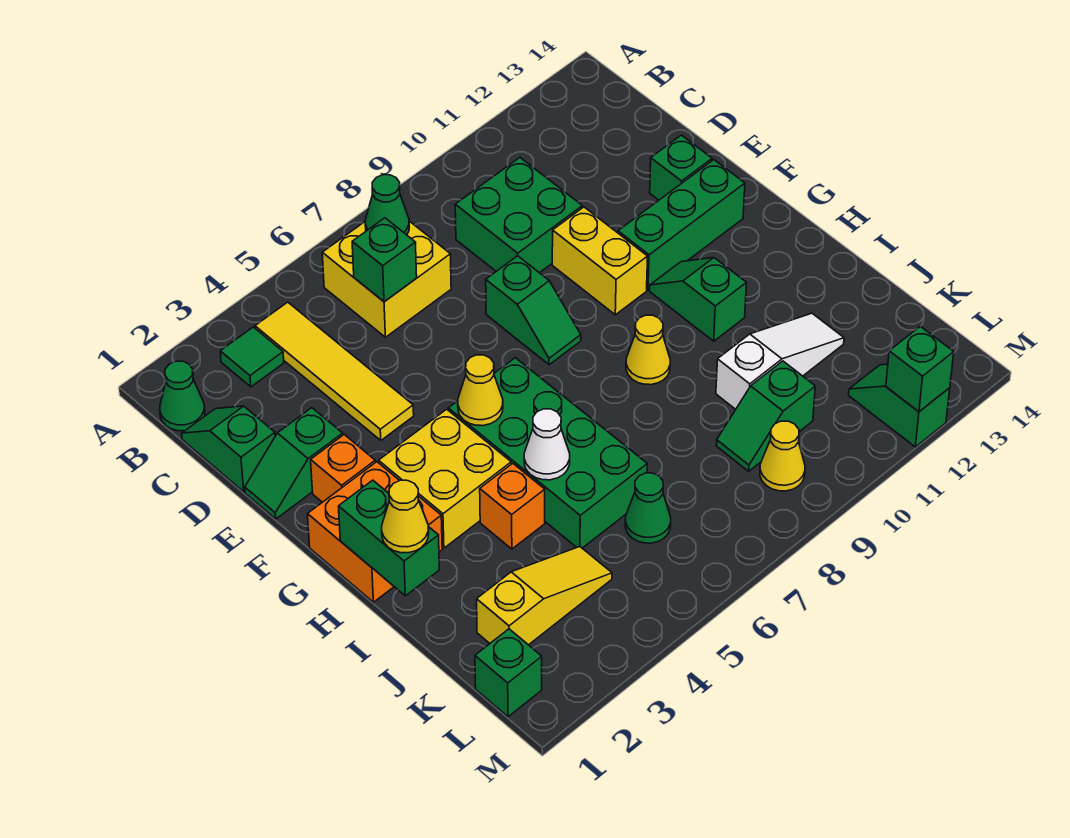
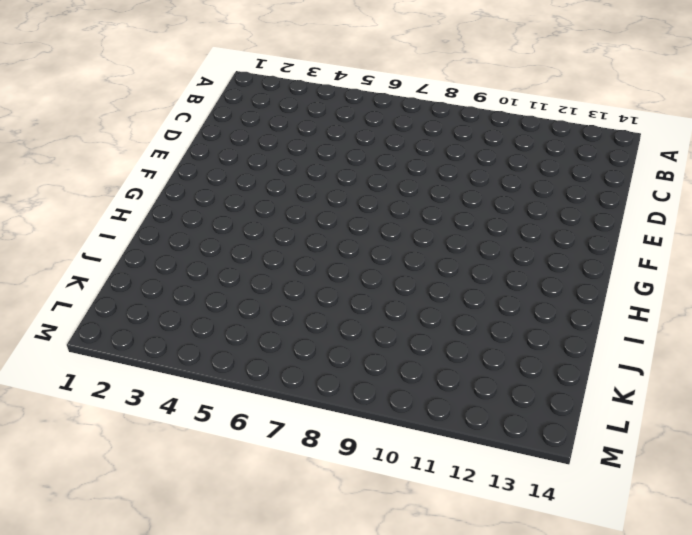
none -> green cone B1 level 1
none -> green tile B3 level 1
none -> yellow tile B4:E4 level 1
none -> yellow brick B6:C7 level 1

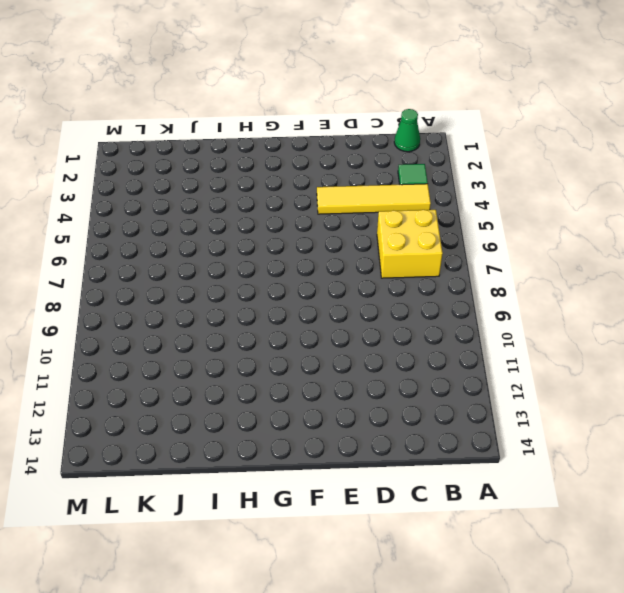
none -> green slope C1:D1 level 1 top D
none -> green brick C9:D10 level 1
none -> green slope E1:E2 level 1 top 2
none -> green slope E8:F8 level 1 top E

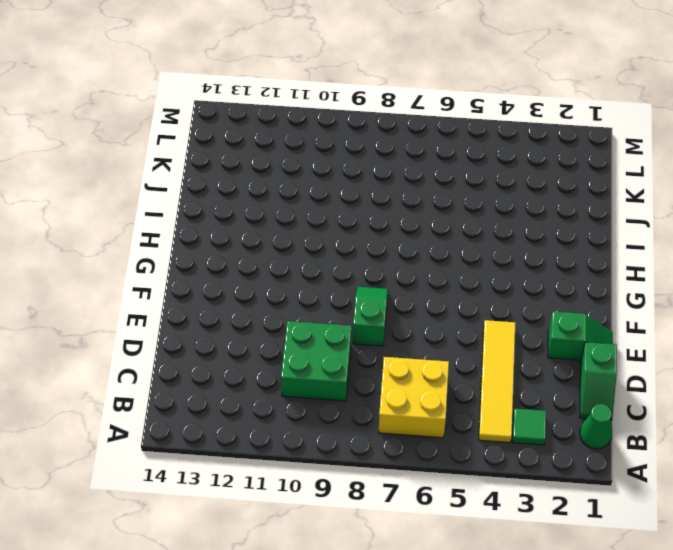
none -> yellow brick E10:F10 level 1
none -> green brick E13 level 1
none -> orange brick F2 level 1
none -> green brick F11:F13 level 1

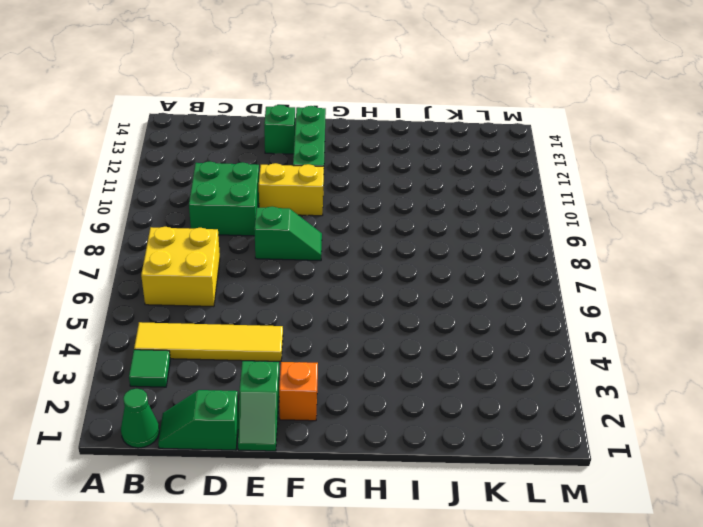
none -> orange brick G1:H2 level 1
none -> yellow brick G3:H4 level 1
none -> green brick G5:J6 level 1
none -> green slope G11:H11 level 1 top H

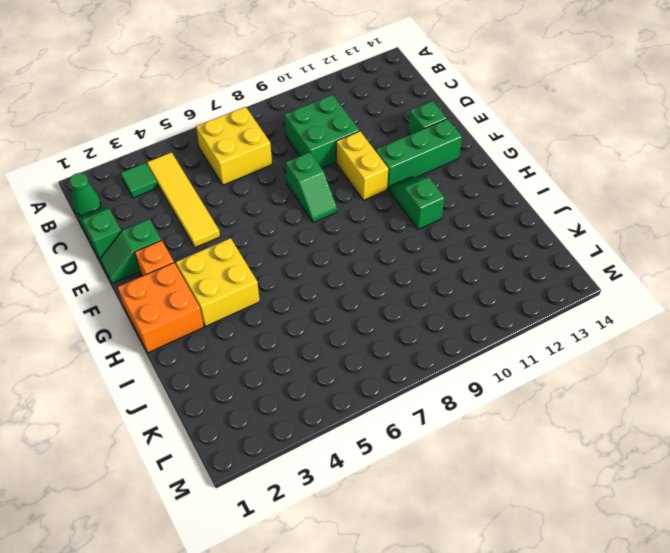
none -> green brick G5:J6 level 1
none -> yellow cone H9 level 1
none -> orange brick I4 level 1
none -> white slope J10:J12 level 1 top 10

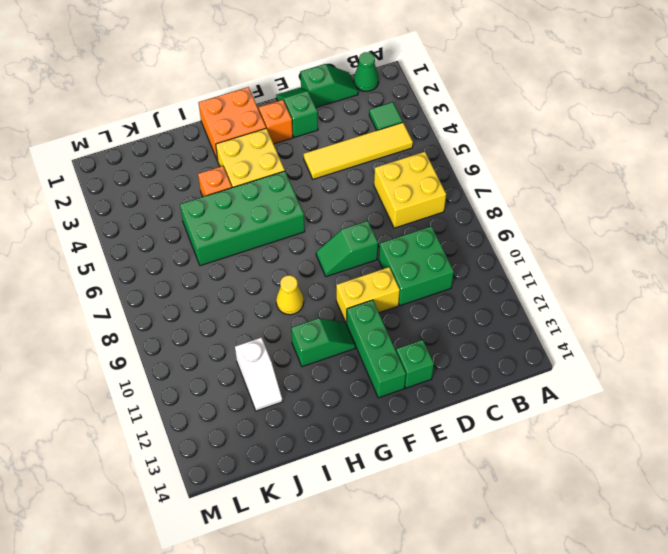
white slope J11:J12 level 1 top 11 -> white slope J10:J12 level 1 top 10
none -> yellow slope K2:K4 level 1 top 2
none -> green cone K6 level 1
none -> green slope K9:K10 level 1 top 10
none -> green brick L1 level 1

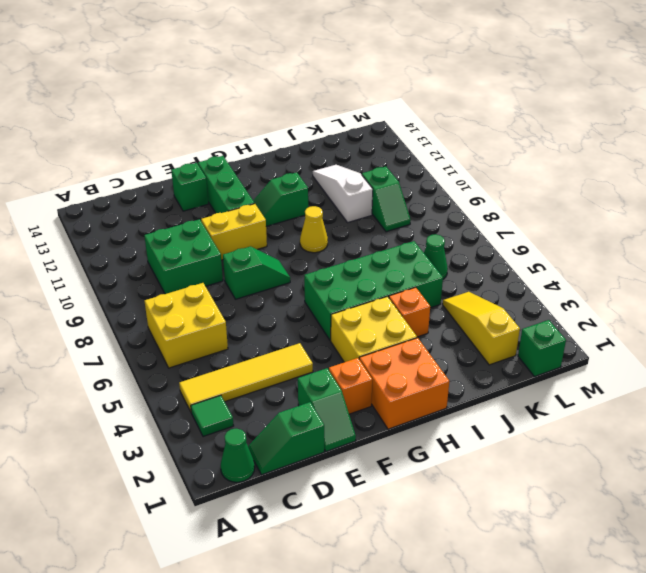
none -> yellow cone L9 level 1
none -> green slope L12:M12 level 1 top M
none -> green cone B7 level 2
none -> green brick C6 level 2

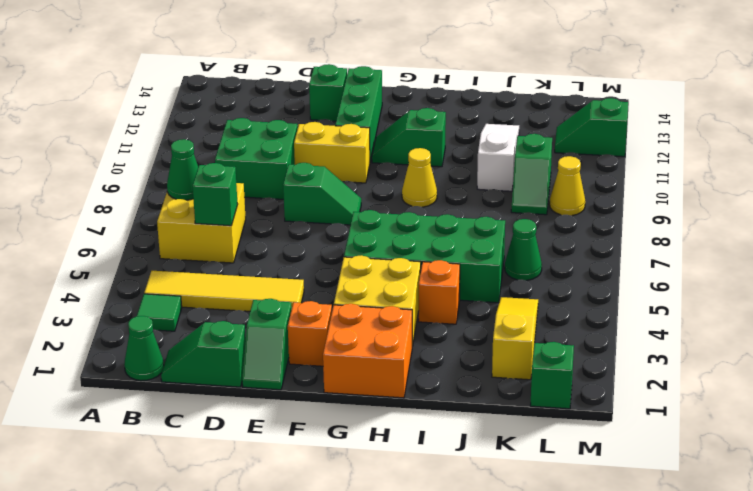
none -> yellow cone G5 level 2
none -> green brick H1:I1 level 2
none -> white cone I5 level 2
none -> green brick M12 level 2

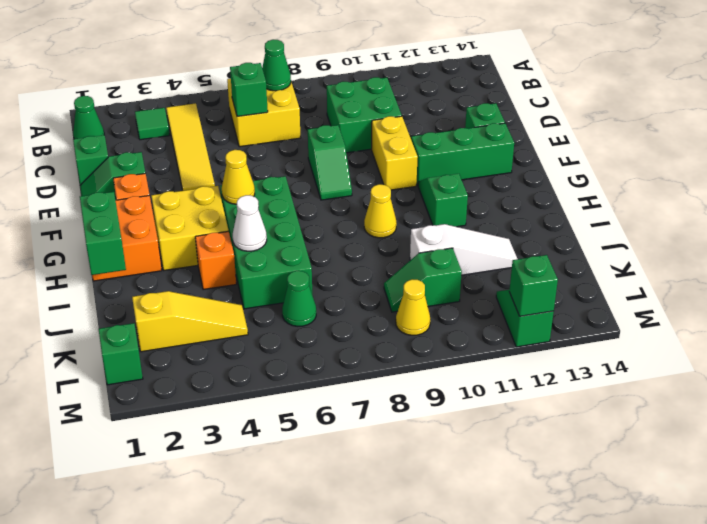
none -> yellow cone I1 level 3

